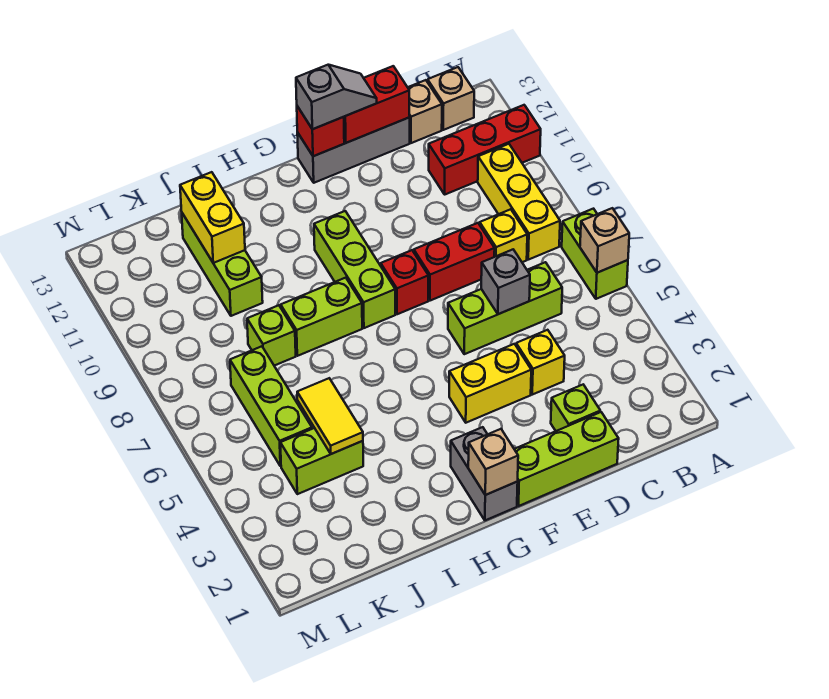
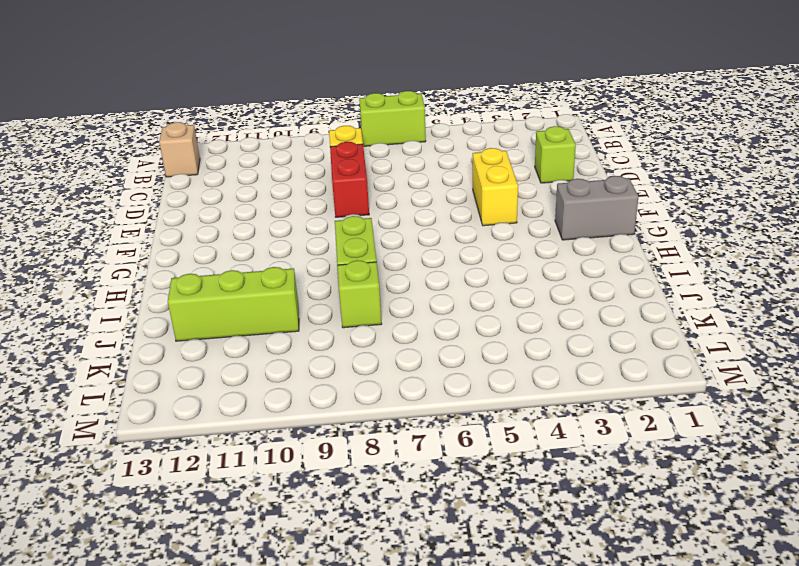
none -> red brick A11:C11 level 1
none -> yellow brick B8:B10 level 1
none -> lime brick C6:E6 level 1

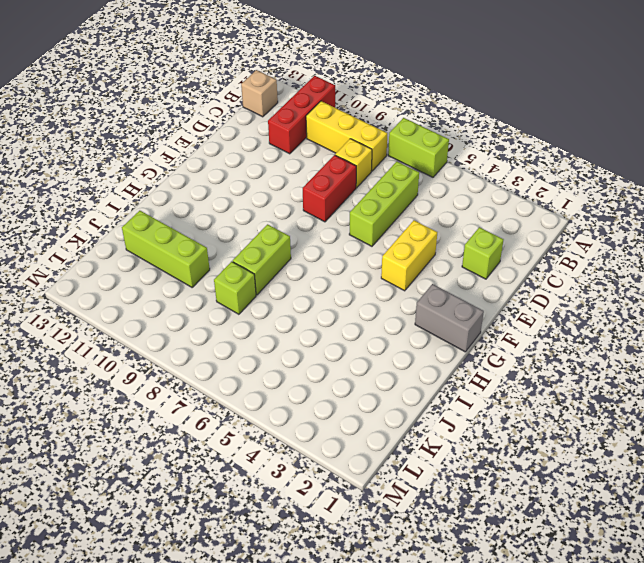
none -> tan brick C13 level 1
none -> lime brick D1:F1 level 1
none -> yellow brick D4 level 1

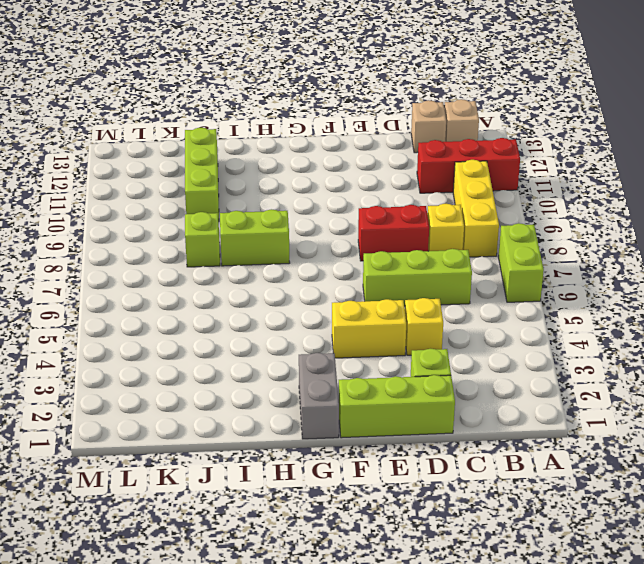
none -> grey brick D13:F13 level 1
none -> red brick F8 level 1
none -> lime brick G8:G10 level 1

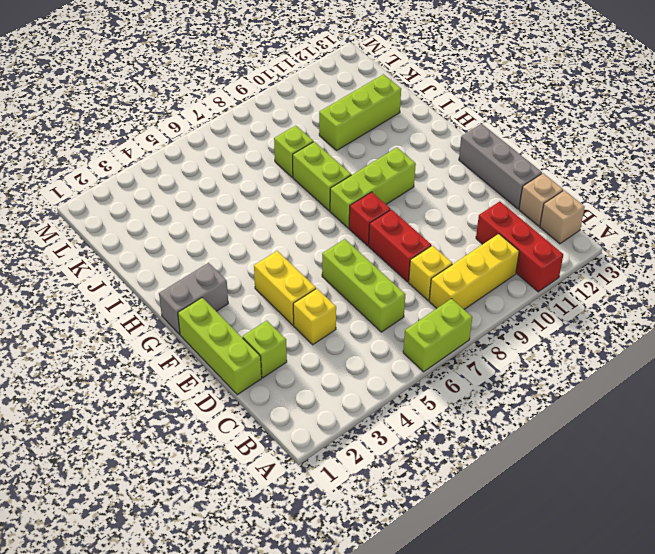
none -> lime brick J4:K4 level 1
none -> lime brick K5:K7 level 1
none -> tan brick A6 level 2

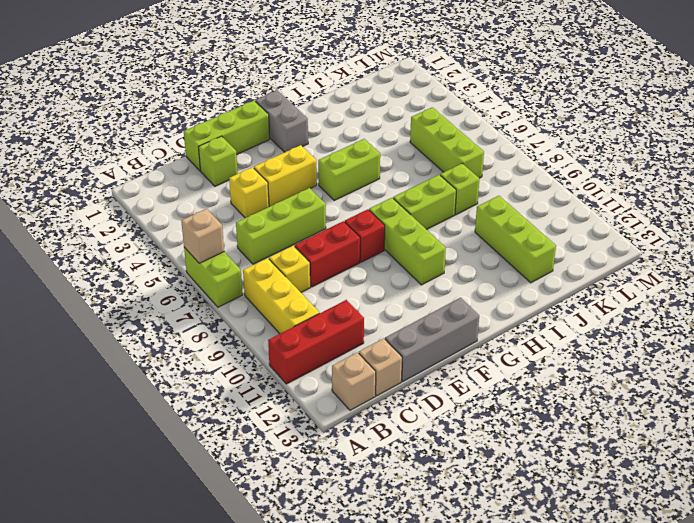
lime brick G5:H5 level 1 -> lime brick J4:K4 level 1
none -> grey brick D6 level 2
none -> red brick D13:E13 level 2
none -> red brick F13 level 2

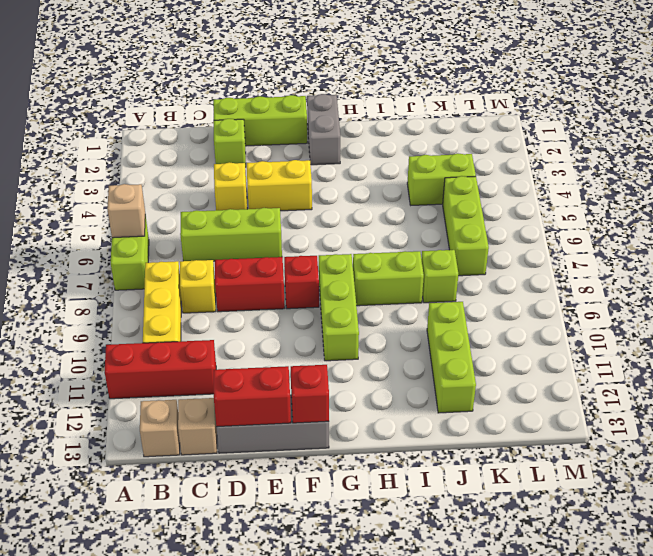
none -> grey brick D6 level 2
none -> tan brick G1 level 2
none -> yellow tile J4:J5 level 2

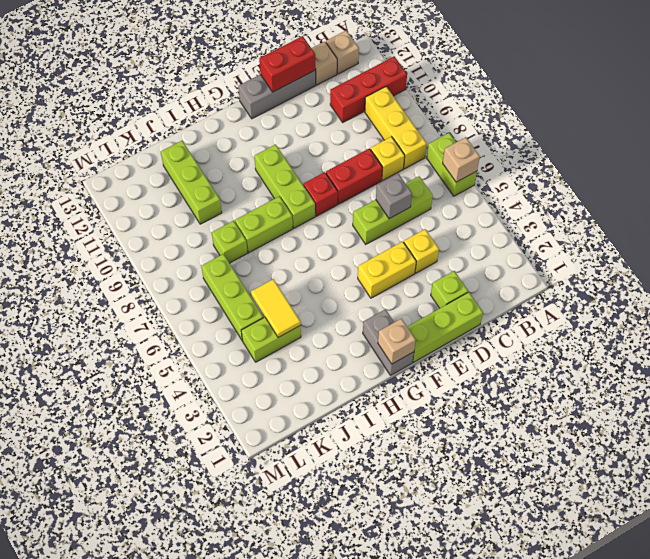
none -> red brick F13 level 2
none -> yellow brick J11:J12 level 2
none -> grey slope E13:F13 level 3 top F

